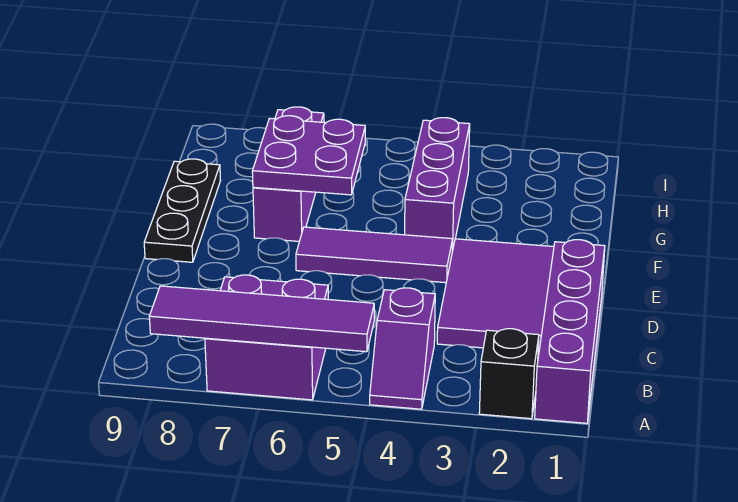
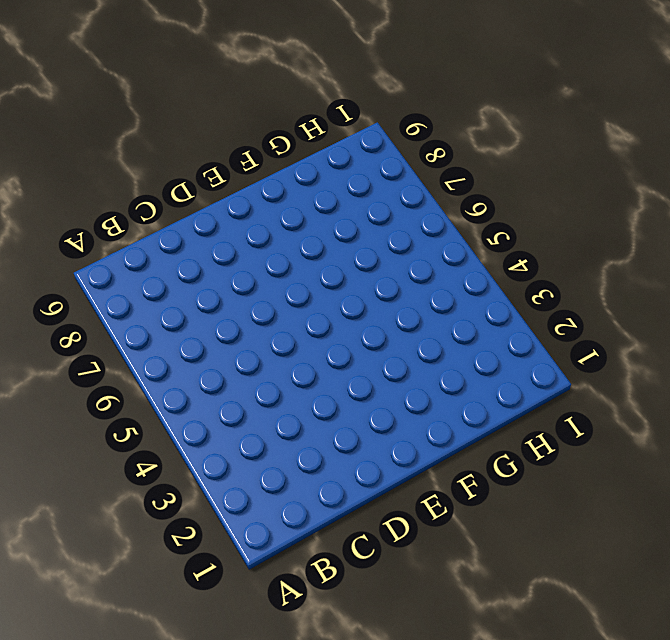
none -> purple brick A1:D1 level 1
none -> black brick A2 level 1

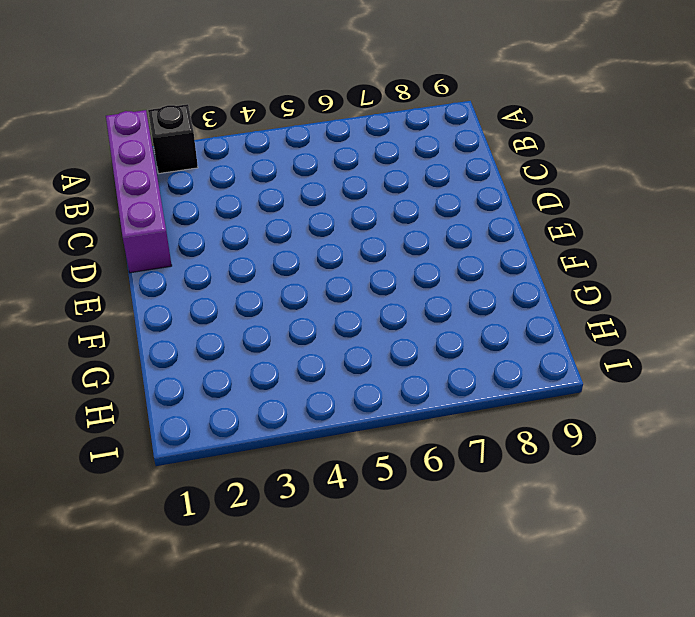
none -> purple slope A4:B4 level 1 top B
none -> purple brick A6:B7 level 1

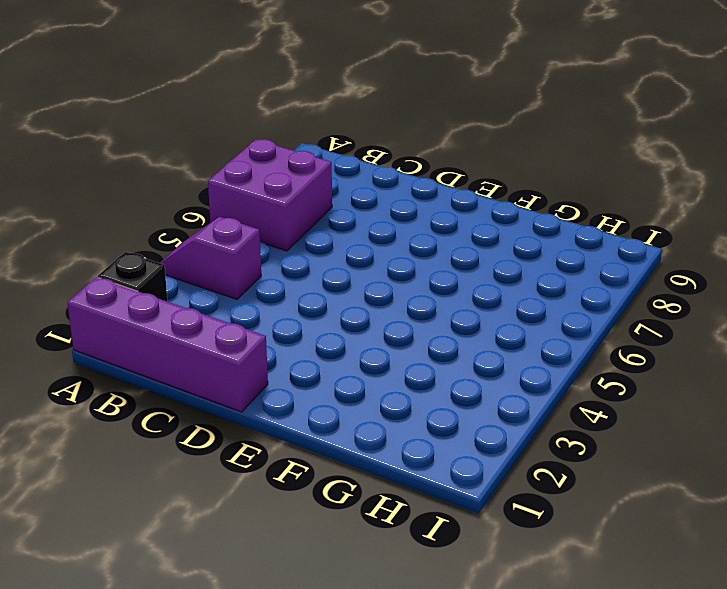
none -> purple tile C2:E3 level 1
none -> purple tile E4:E6 level 1

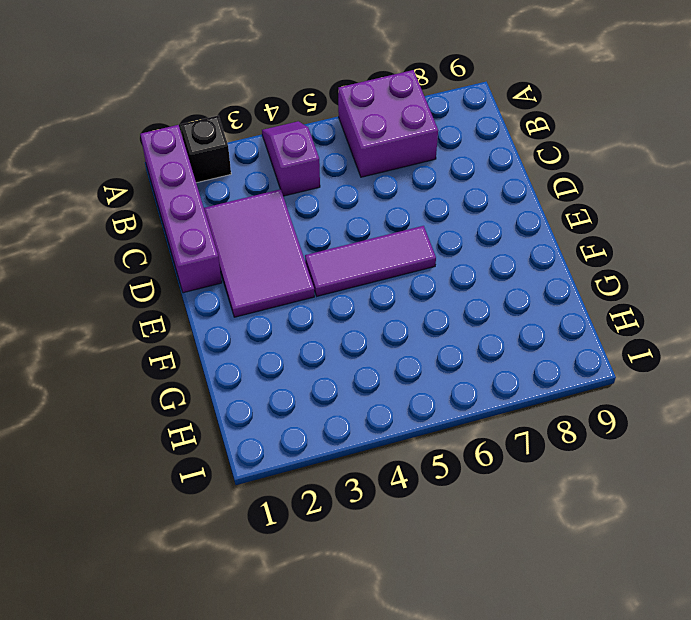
none -> black plate E9:G9 level 1
none -> purple brick F4:H4 level 1

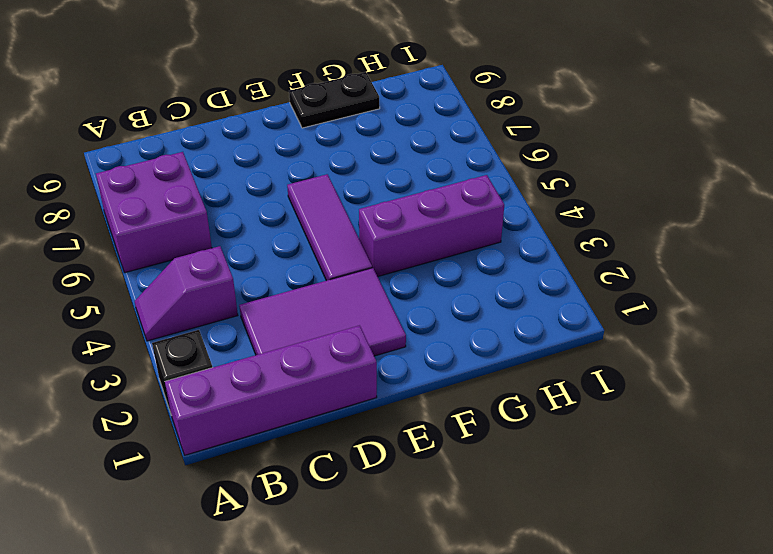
black plate F9:G9 level 1 -> black plate E9:G9 level 1
none -> purple brick F7:H7 level 1
none -> purple tile A5:A8 level 2

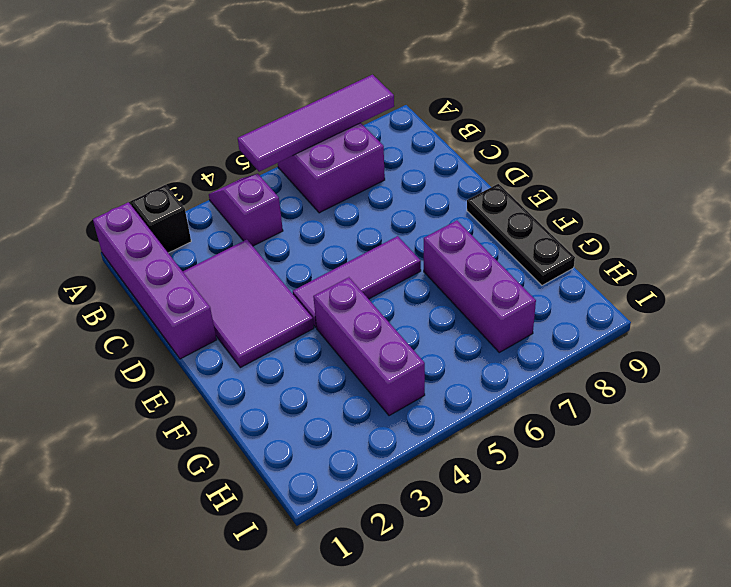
none -> purple plate F6:G7 level 2

